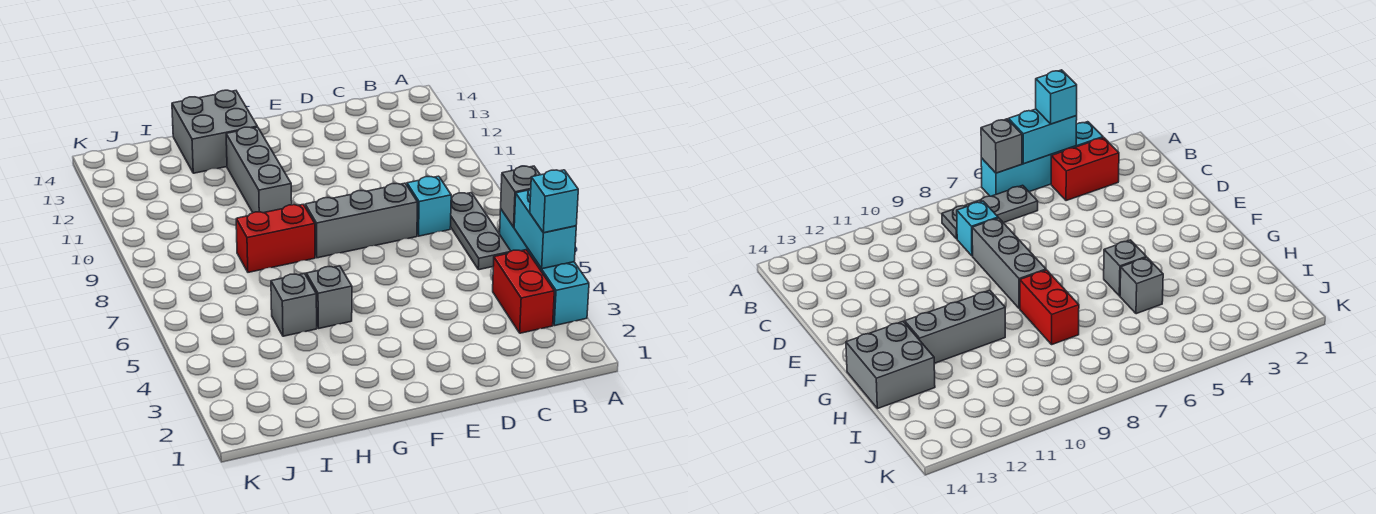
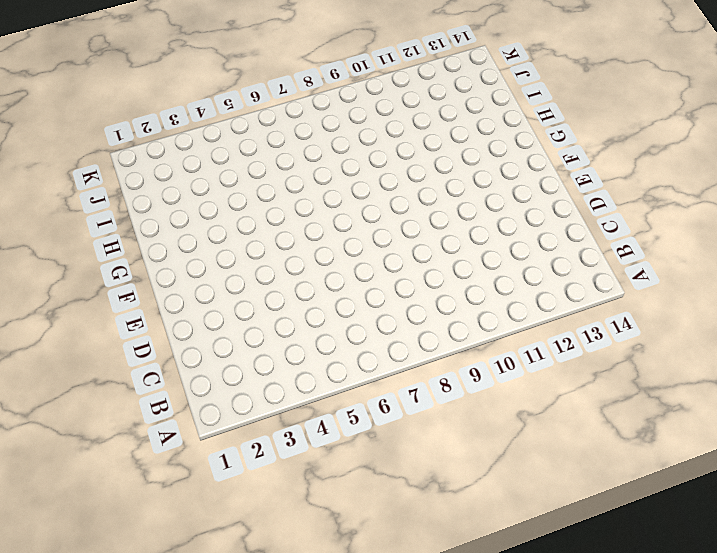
none -> cyan brick A3:A6 level 1
none -> red brick B3:B4 level 1
none -> grey plate B6:B8 level 1

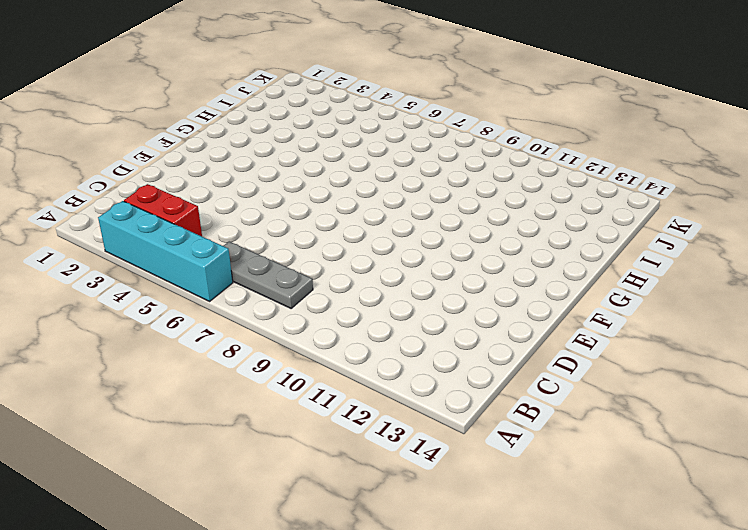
none -> cyan brick C8 level 1
none -> grey brick D8:F8 level 1
none -> grey brick G5 level 1

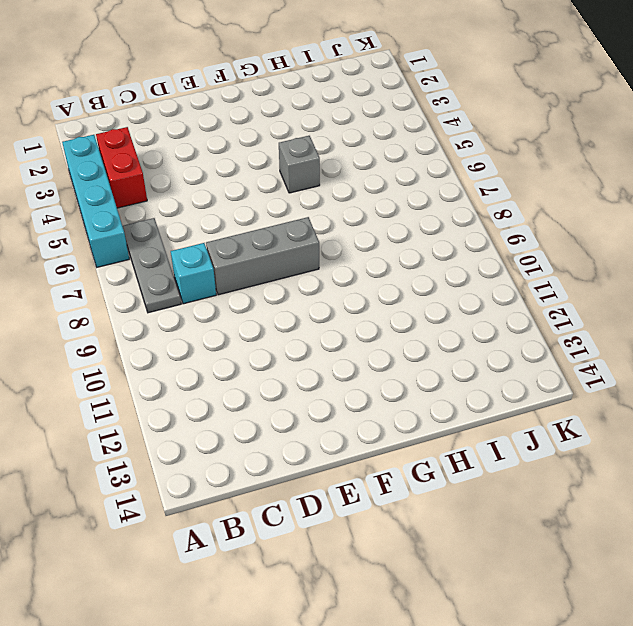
none -> red brick G8:H8 level 1
none -> grey brick G10:G12 level 1
none -> grey brick G13:H14 level 1

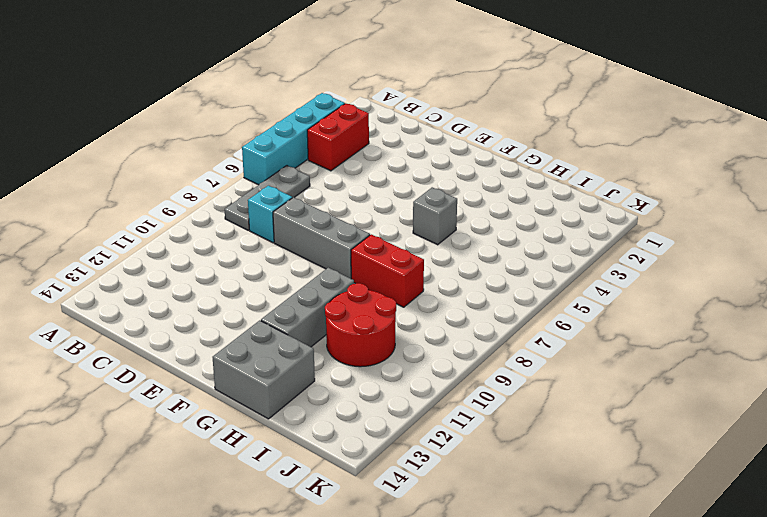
red round brick H10:I11 level 1 -> none
none -> grey brick H5 level 1
none -> cyan brick A4:A5 level 2
none -> grey brick A6 level 2

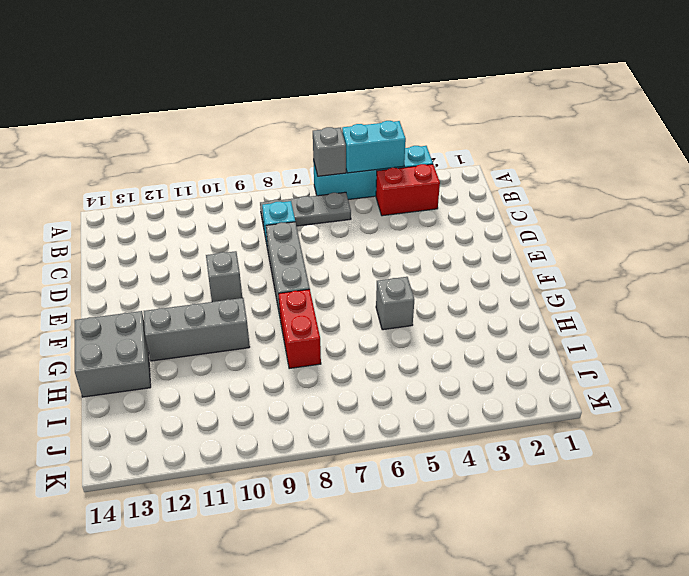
grey brick E10 level 1 -> grey brick H5 level 1
none -> cyan brick A4 level 3

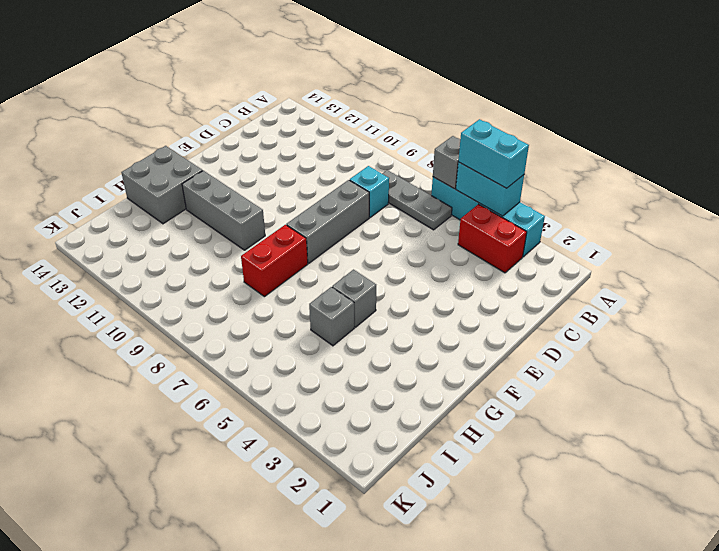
cyan brick A4:A5 level 3 -> cyan brick A4 level 3

